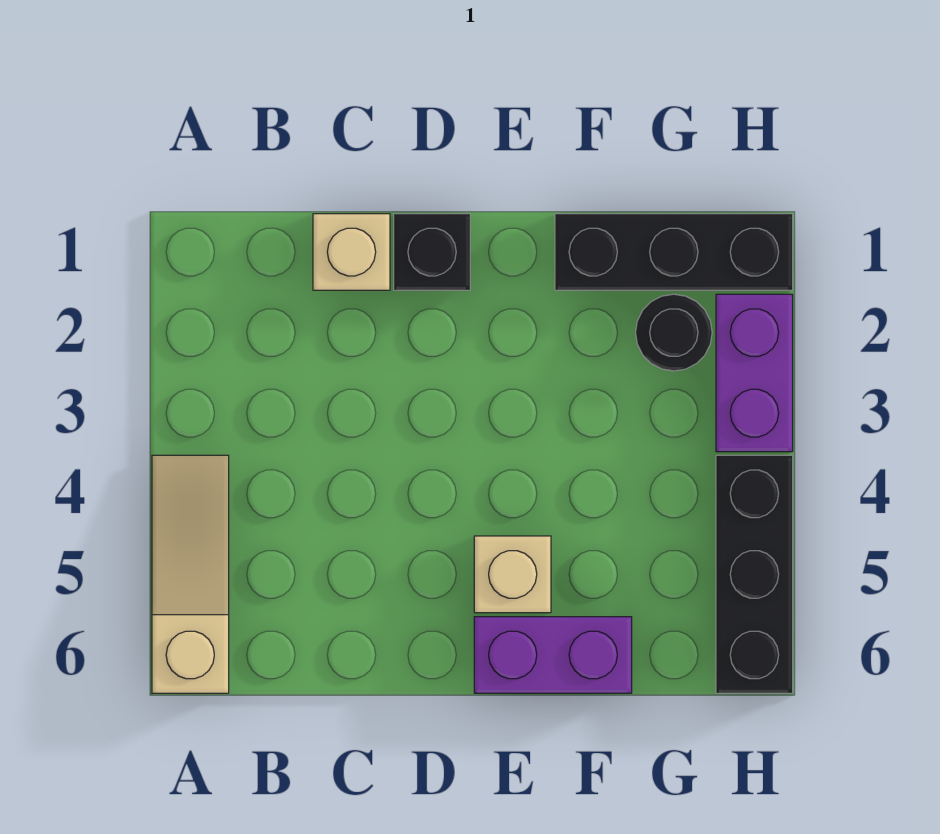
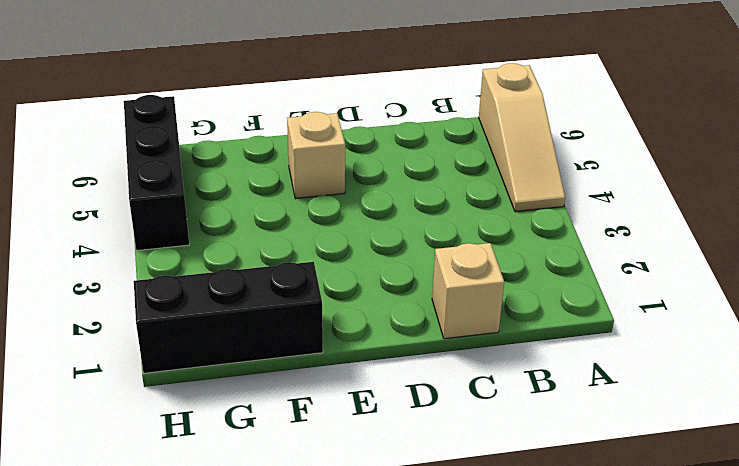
none -> black brick D1 level 1
none -> purple brick E6:F6 level 1

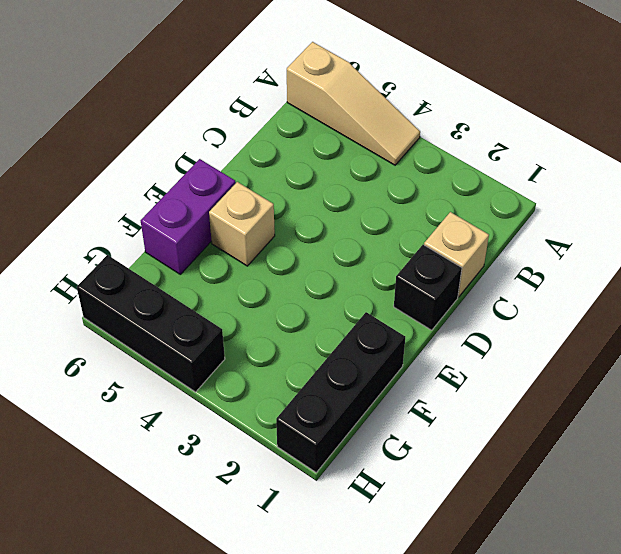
none -> black round brick G2 level 1
none -> purple brick H2:H3 level 1

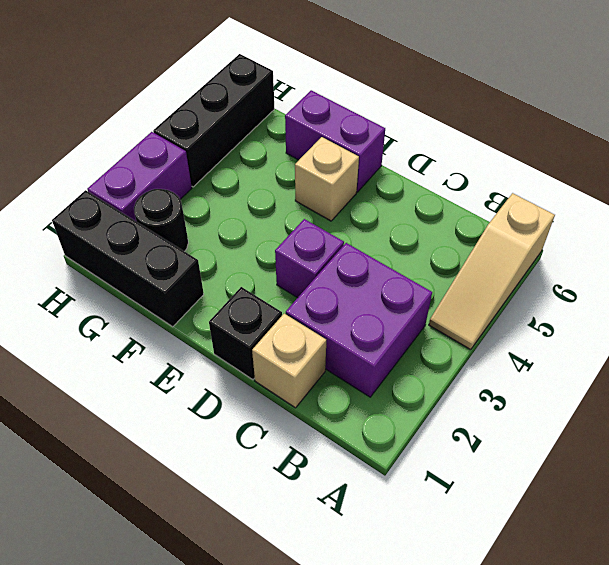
purple brick B2:C3 level 1 -> none
purple brick D3 level 1 -> none

